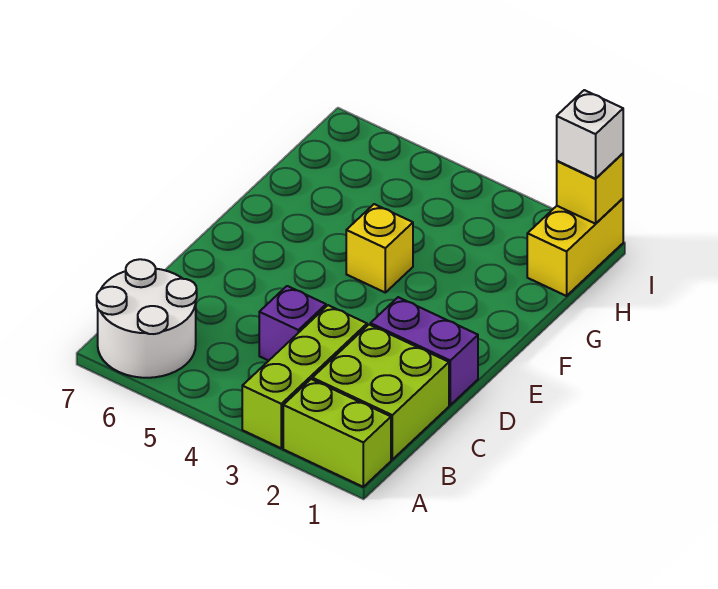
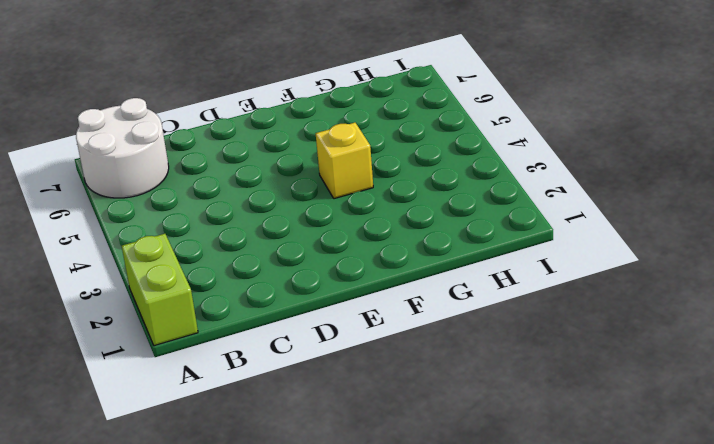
none -> lime brick A3:C3 level 1
none -> lime brick B1:C2 level 1

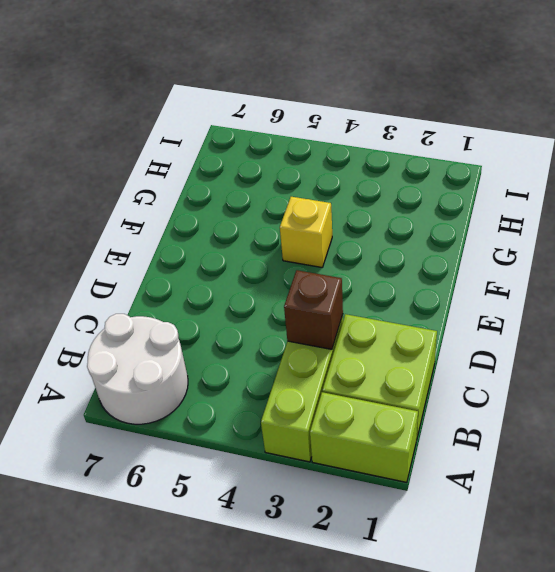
brown brick C3 level 2 -> none
none -> purple brick C4 level 1
none -> purple brick D1:D2 level 1

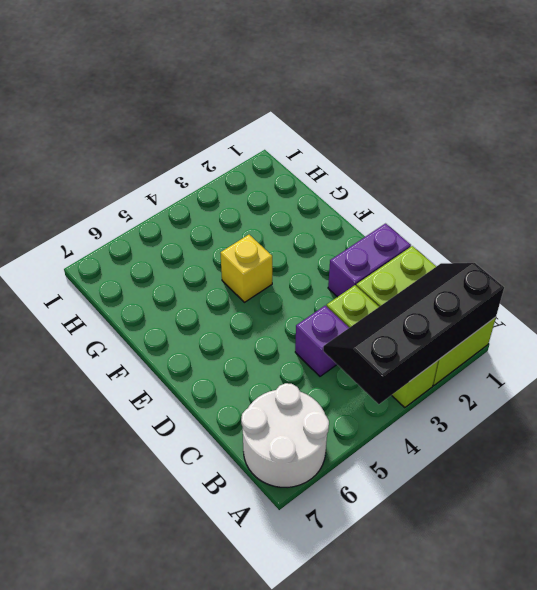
black slope A1:B4 level 2 top A -> none
none -> yellow brick H1:I1 level 1
none -> yellow brick I1 level 2

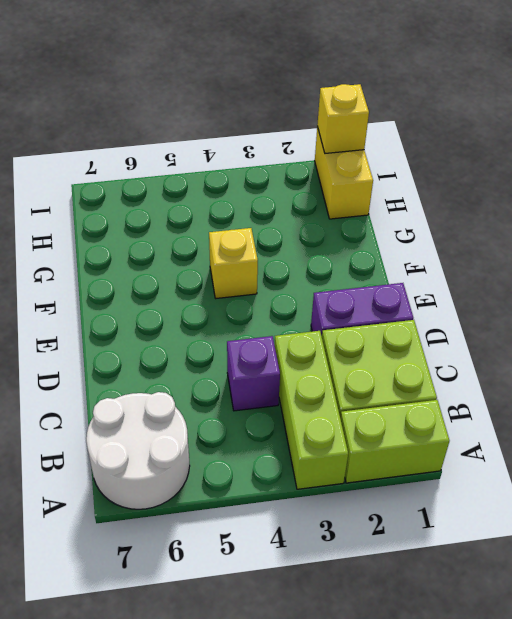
none -> white brick I1 level 3

